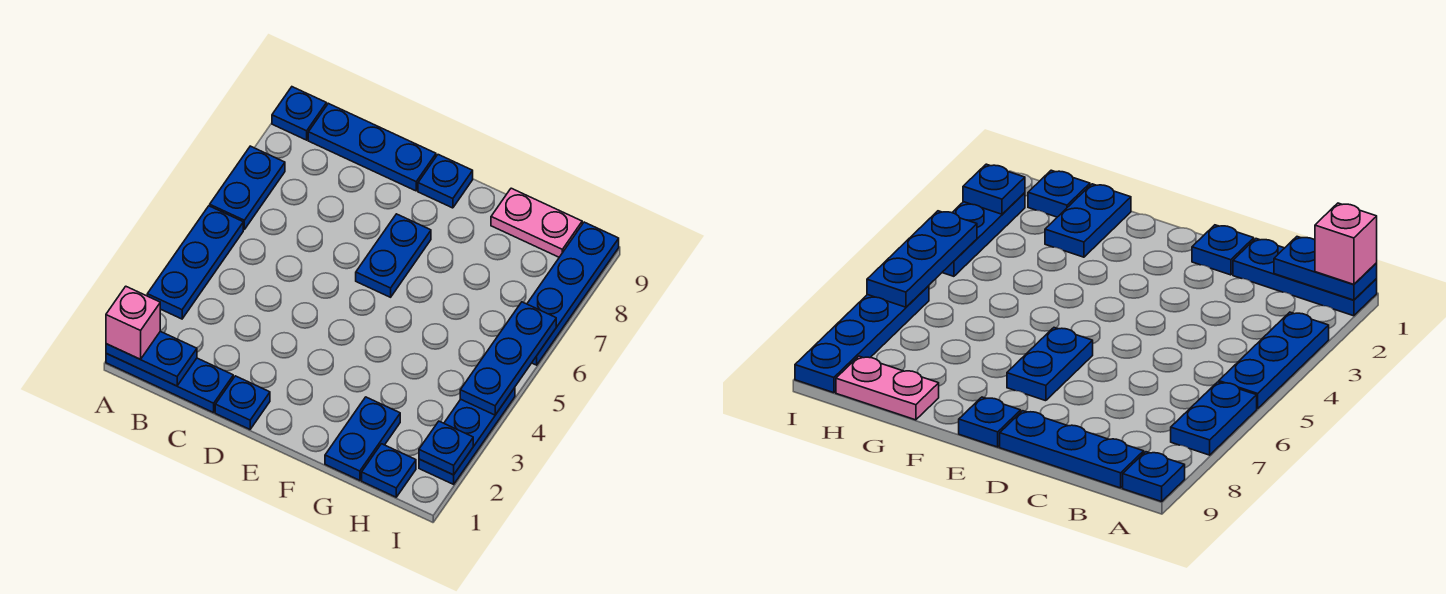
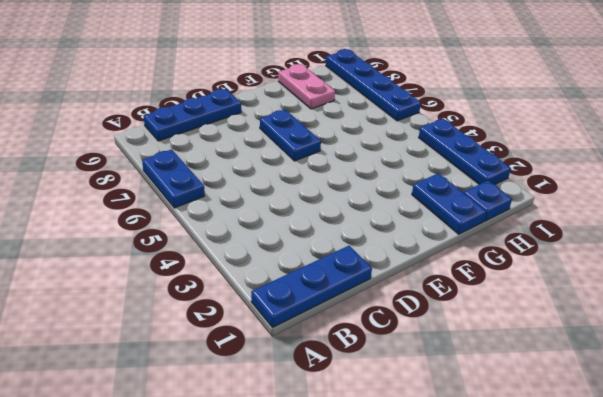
pink plate G8:G9 level 1 -> pink plate G9:H9 level 1
none -> blue plate A3:A5 level 1
none -> blue plate A9 level 1
none -> blue plate D1 level 1

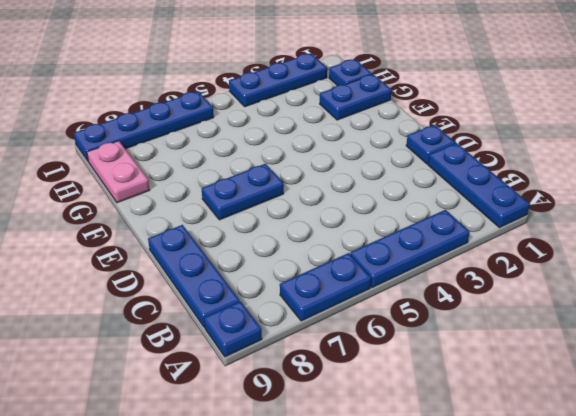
none -> blue plate E9 level 1
none -> blue plate A1:B1 level 2
none -> blue plate I2 level 2

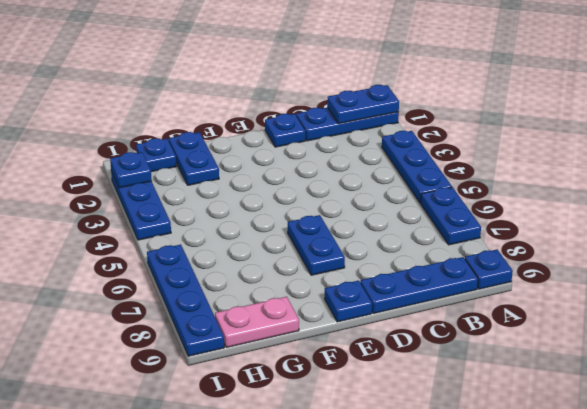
none -> blue plate I4:I6 level 2
none -> pink brick A1 level 3

